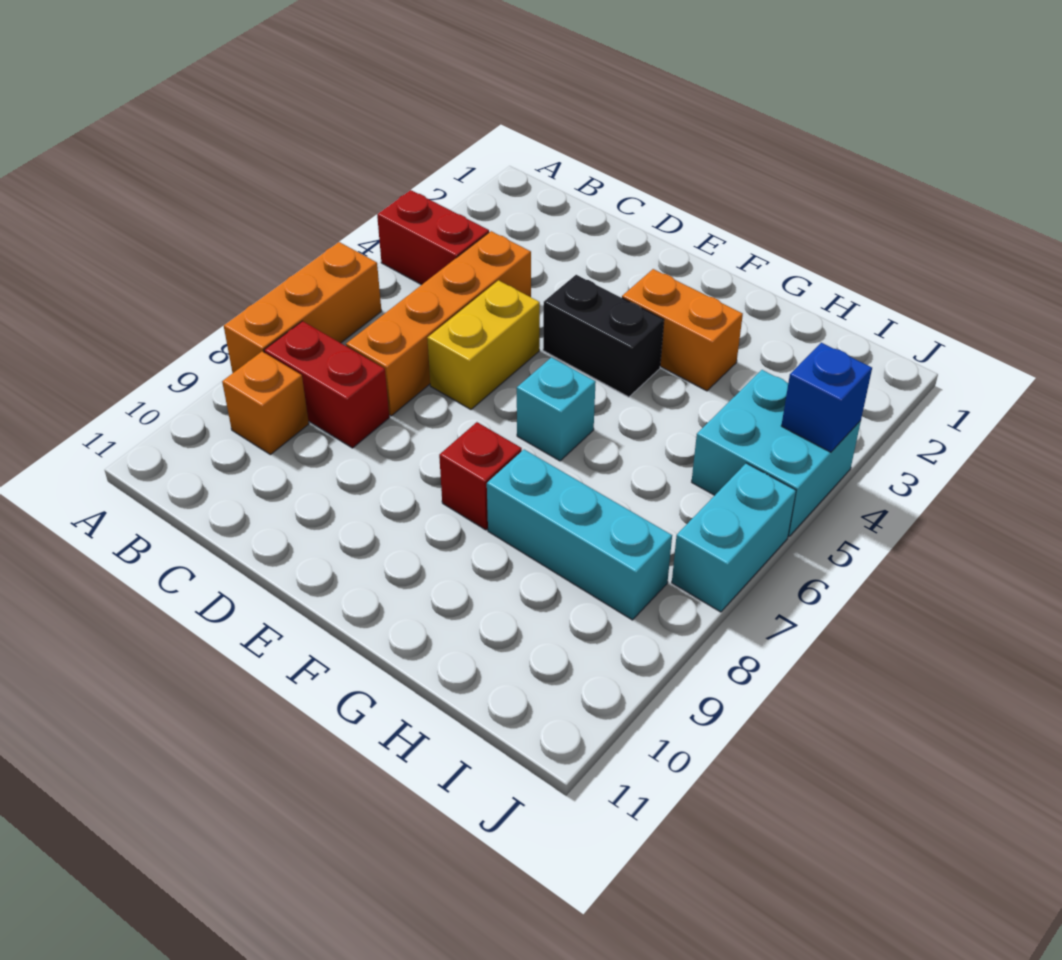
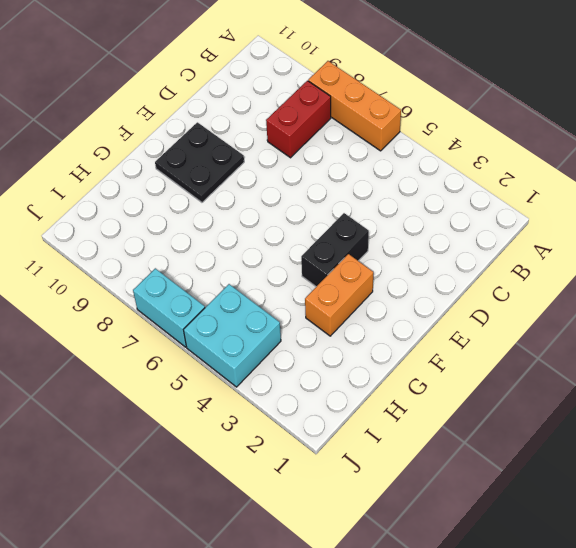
black plate E9:F10 level 1 -> none
none -> red brick A4:B4 level 1
none -> orange brick B9 level 1
none -> orange brick C4:C7 level 1

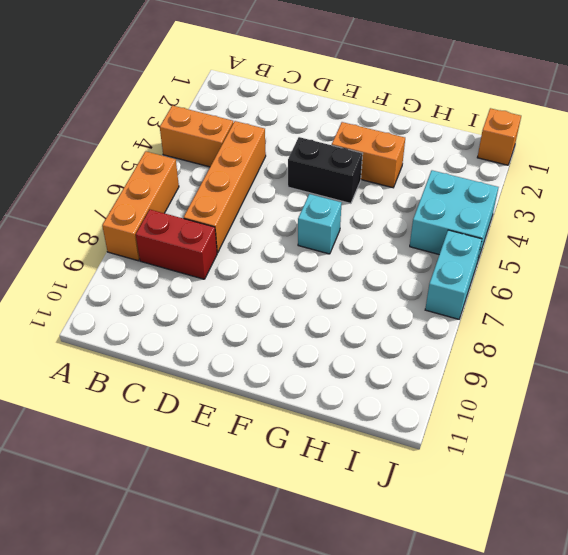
orange brick A4:B4 level 1 -> red brick A4:B4 level 1
orange brick J1 level 1 -> orange brick B9 level 1
none -> yellow brick D5:D6 level 1
none -> red brick F8 level 1
none -> cyan brick G8:I8 level 1

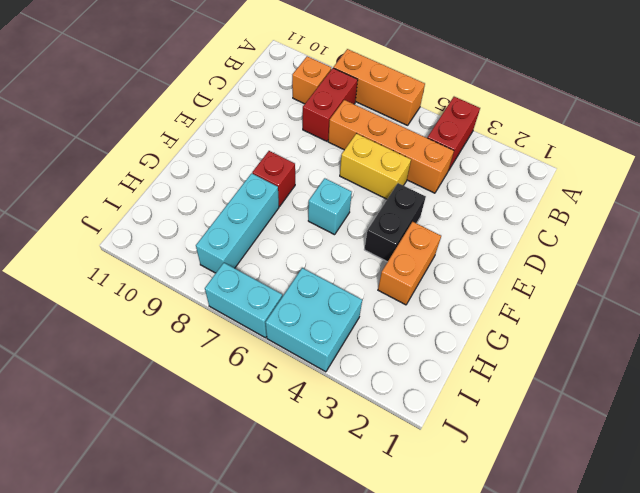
none -> blue brick J4 level 2

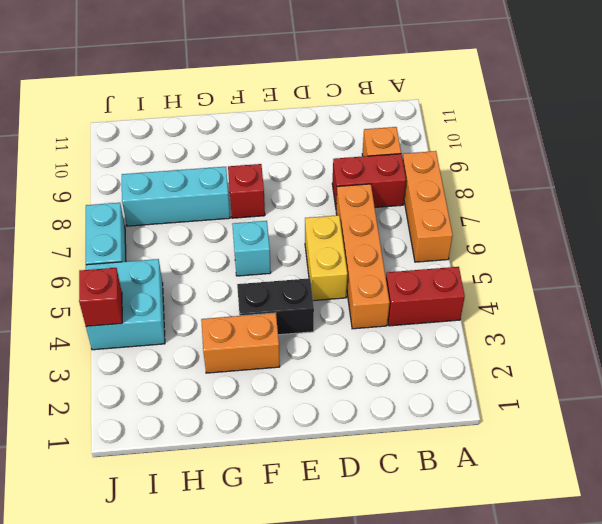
red brick J4 level 2 -> blue brick J4 level 2

